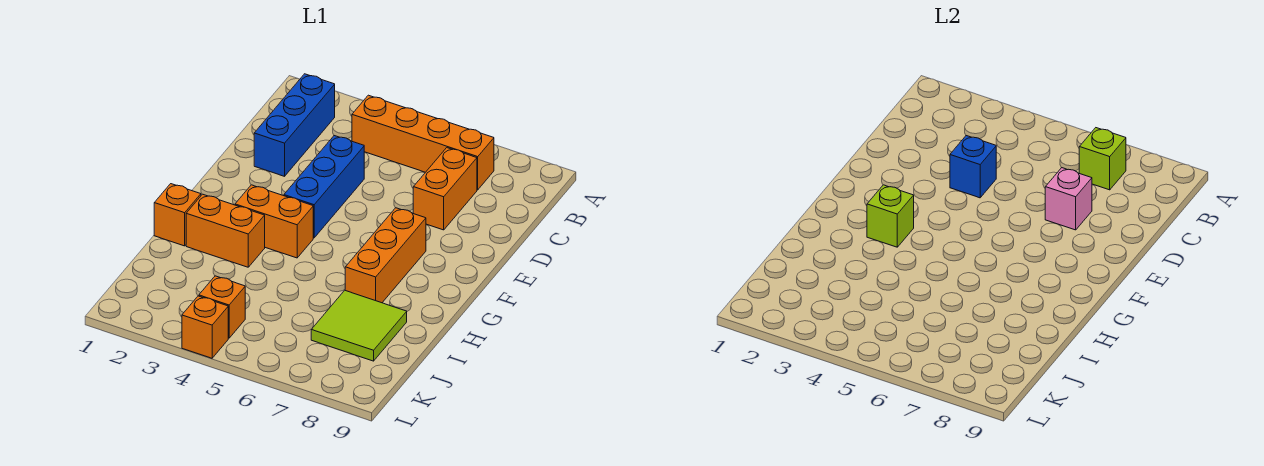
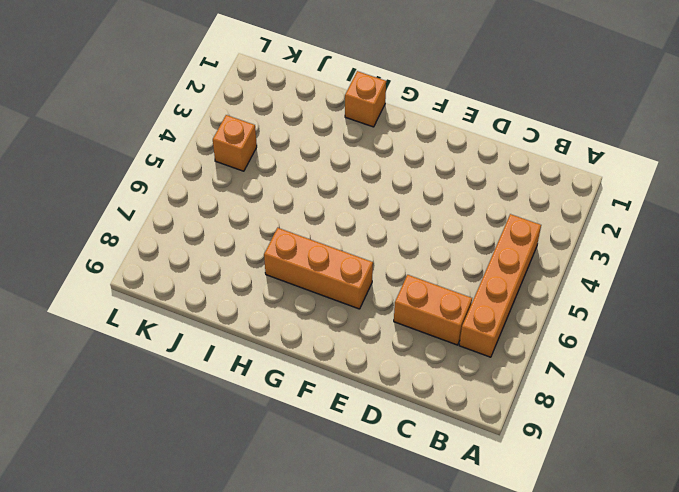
none -> blue brick B2:D2 level 1
none -> blue brick D4:F4 level 1
none -> orange brick G3:G4 level 1

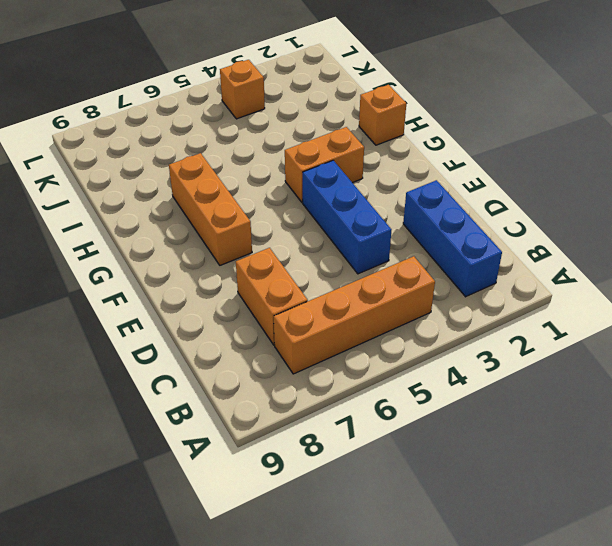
none -> orange brick H2:H3 level 1
none -> lime tile I7:J8 level 1
none -> orange brick L4 level 1

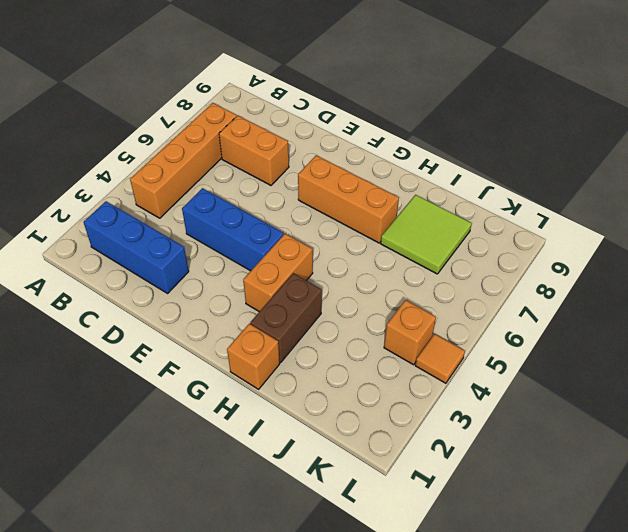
brown brick H2:H3 level 1 -> orange brick H2:H3 level 1
orange tile L4 level 1 -> orange brick L4 level 1
none -> lime brick B7 level 2
none -> blue brick D4 level 2
none -> pink brick D7 level 2

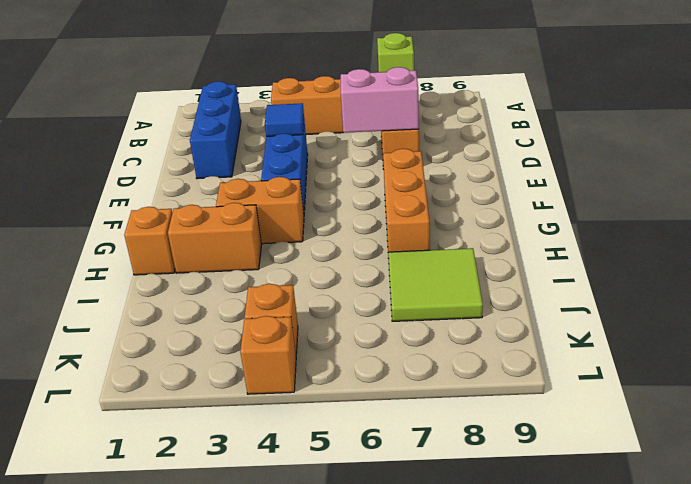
blue tile D4 level 2 -> blue brick D4 level 2
pink brick D6:D7 level 2 -> pink brick D7 level 2
none -> lime brick G3 level 2

